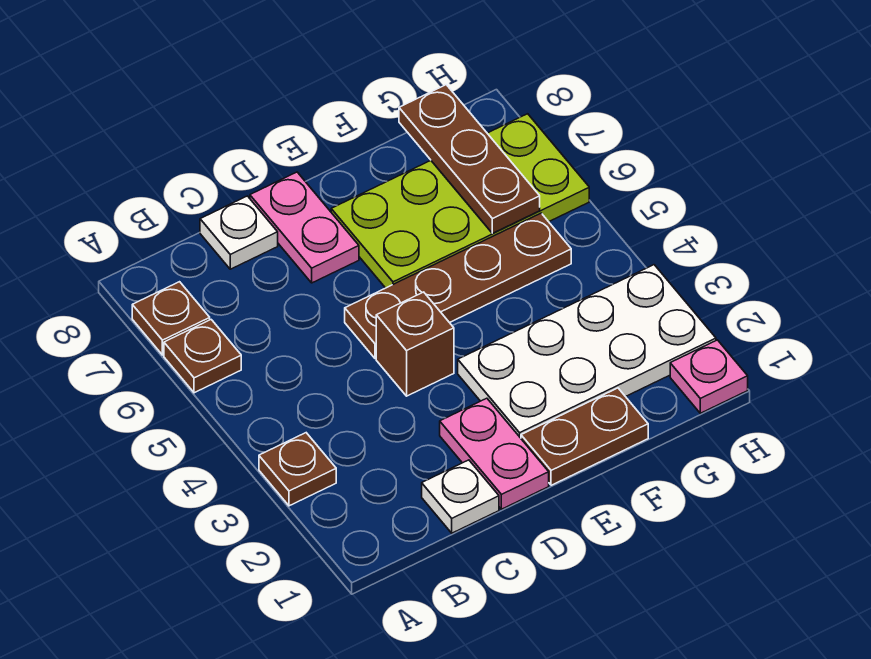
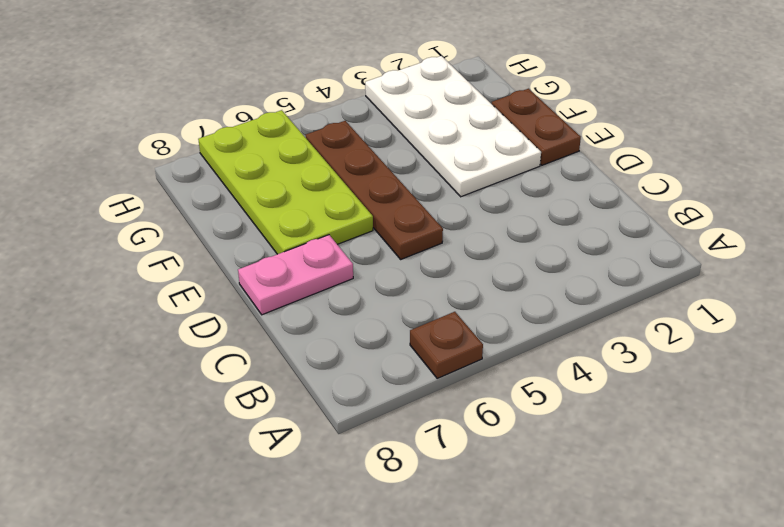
none -> brown plate A3 level 1
none -> brown plate A7 level 1
none -> white plate C1 level 1

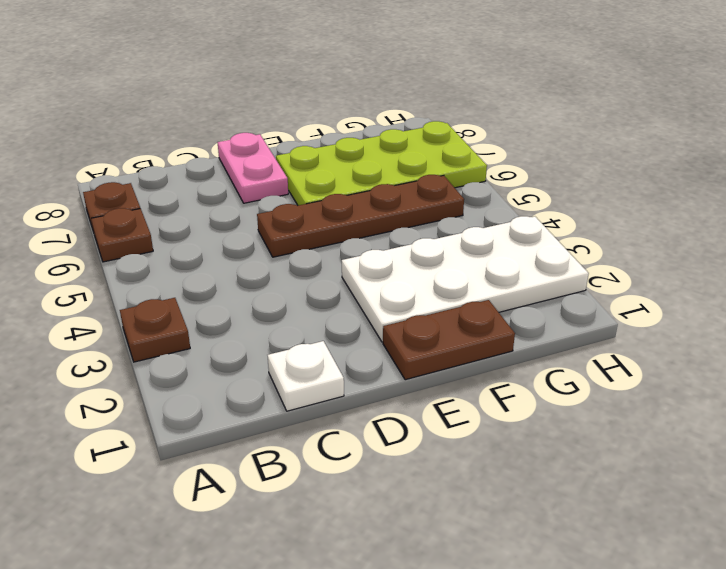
none -> white plate C8 level 1
none -> pink plate D1:D2 level 1
none -> brown brick D4 level 1

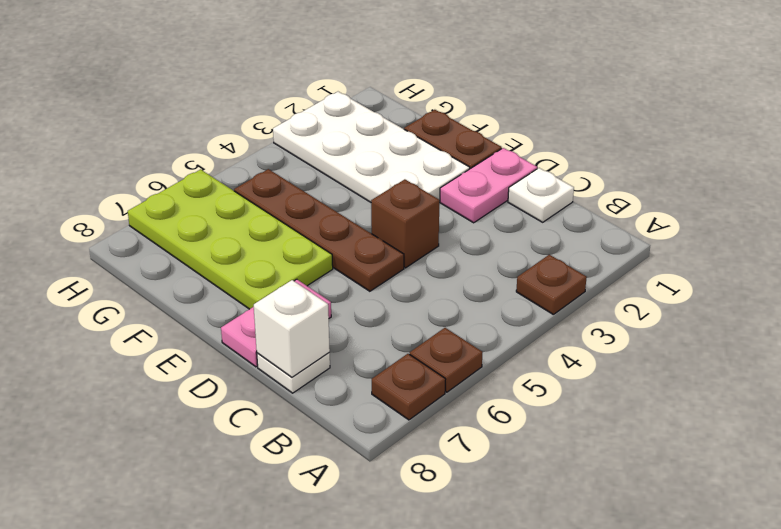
white brick C8 level 2 -> none
none -> pink plate H1 level 1
none -> brown plate G6:G8 level 2

